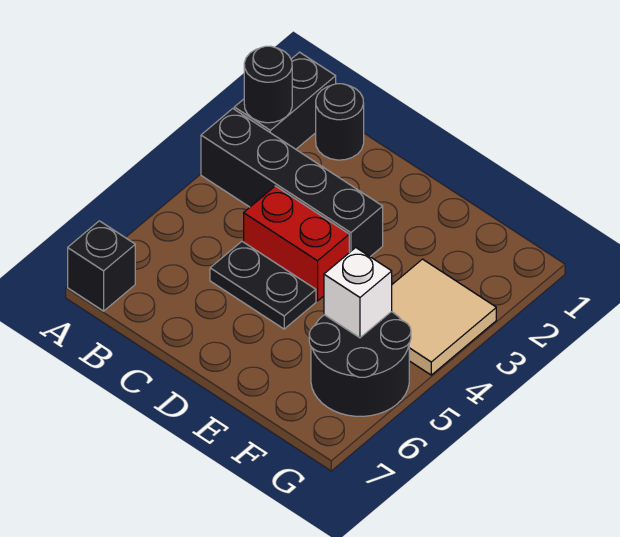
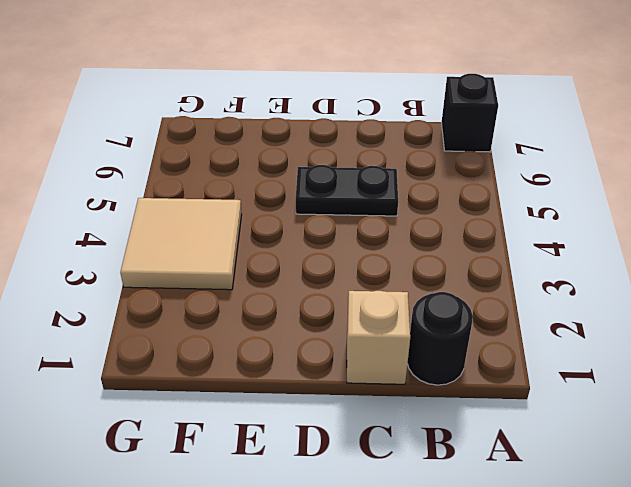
tan brick C1 level 1 -> none
none -> black brick A1:A2 level 1
none -> black brick A3:D3 level 1

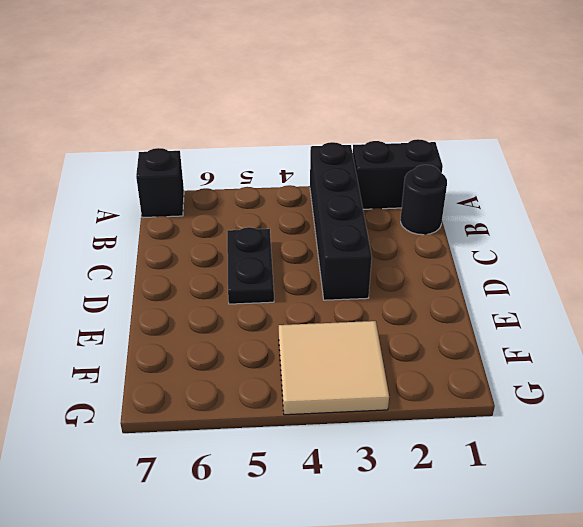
none -> red brick C4:D4 level 1
none -> black round brick F5:G6 level 1

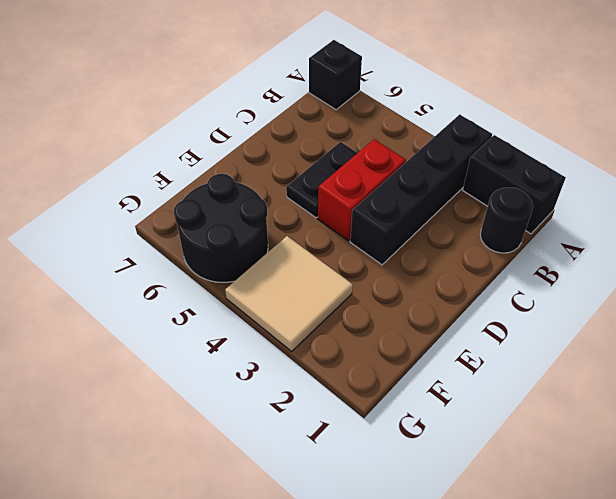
none -> black round brick A2 level 2
none -> white brick F5 level 2

